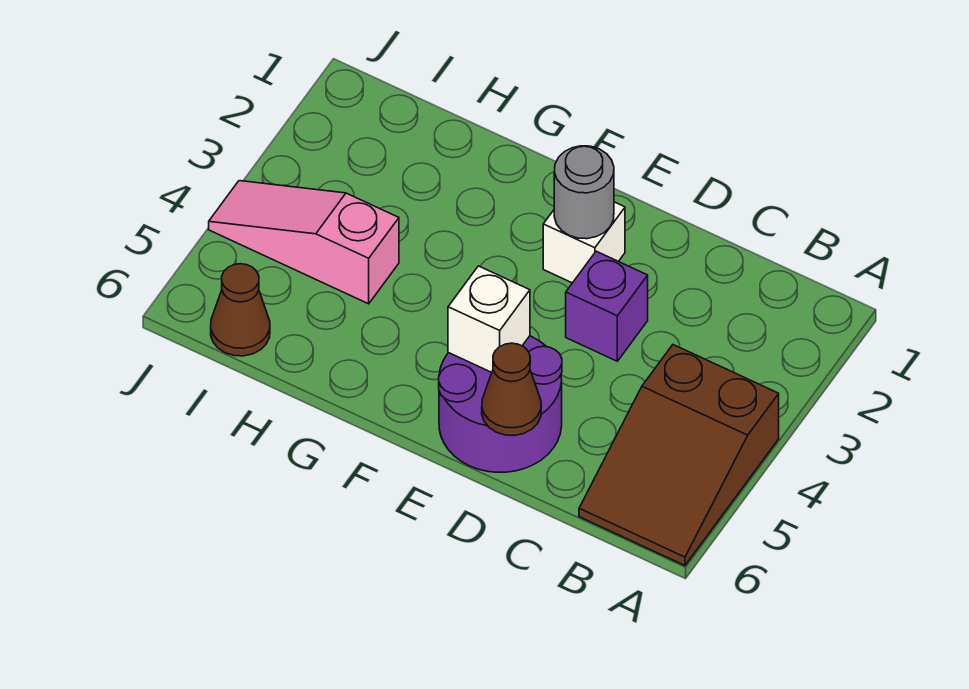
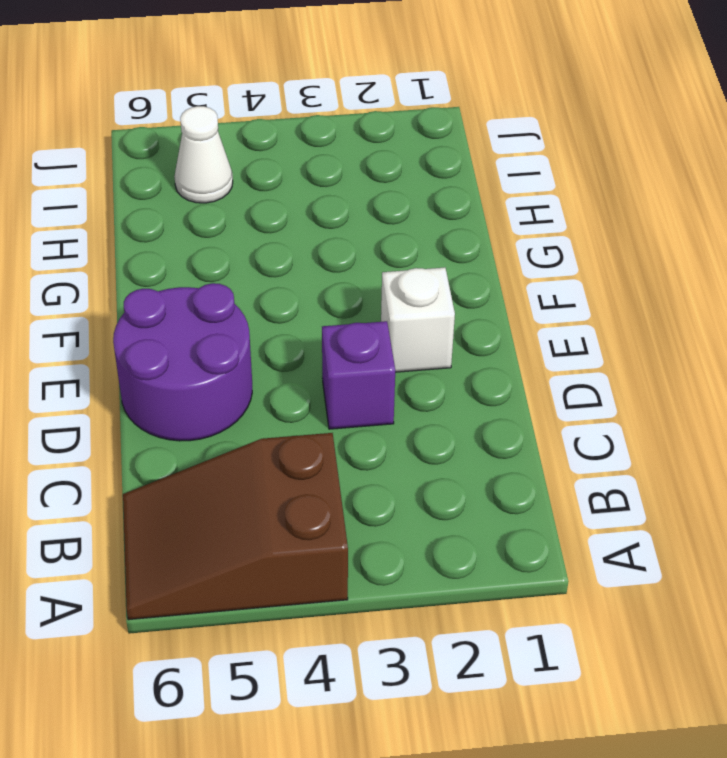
white cone I5 level 1 -> none
none -> pink slope H4:J4 level 1 top H
none -> brown cone I6 level 1

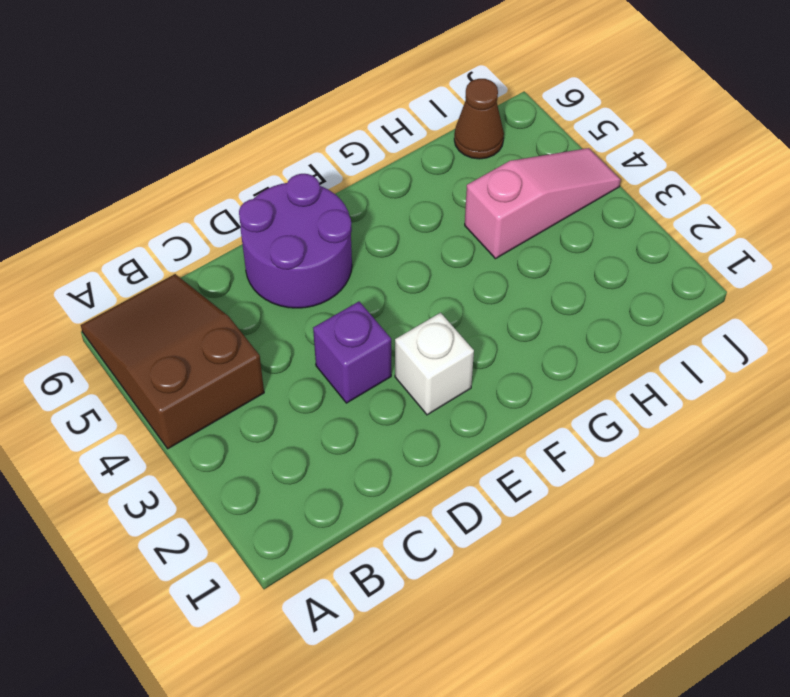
none -> brown cone D6 level 2
none -> grey round brick E2 level 2

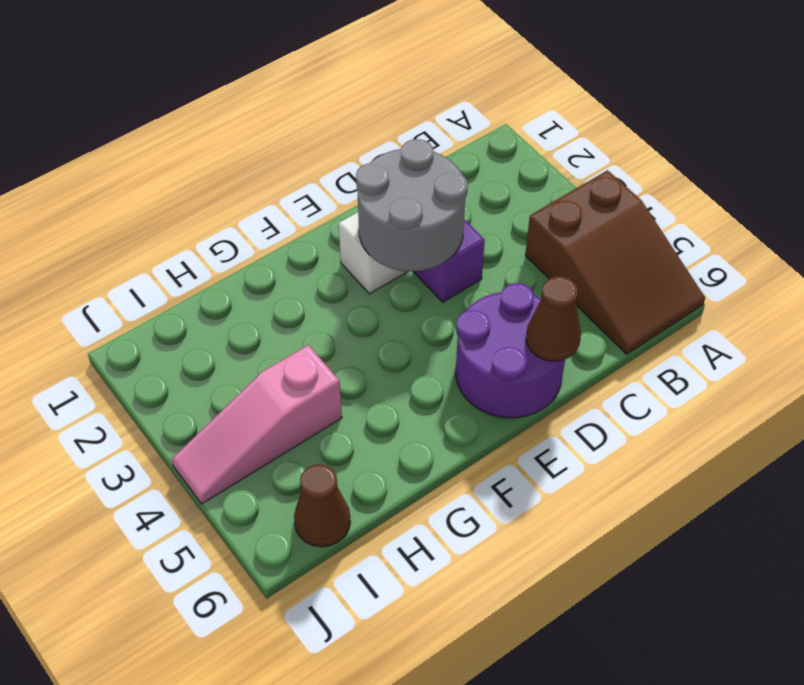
grey round brick D2:E3 level 2 -> grey round brick E2 level 2
none -> white brick E5 level 2

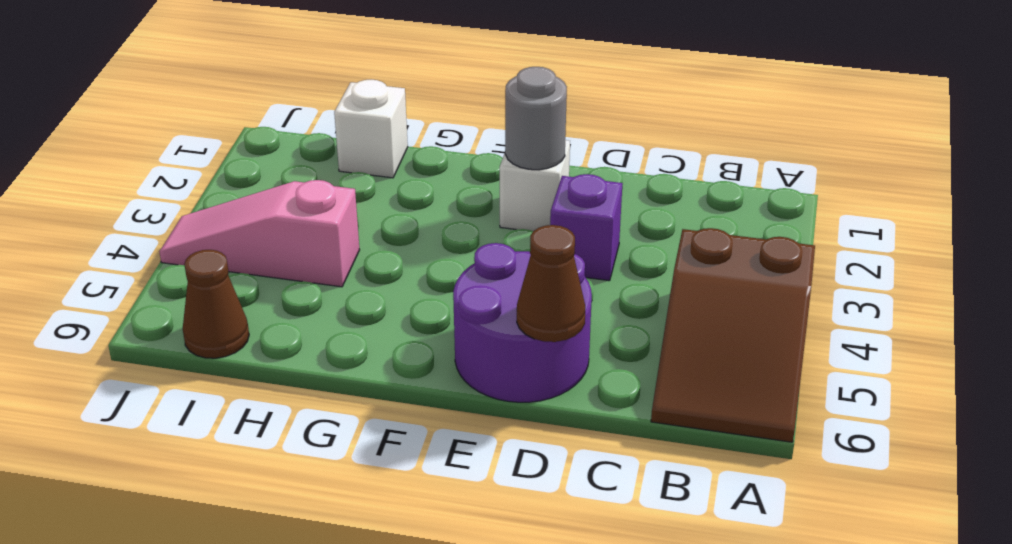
white brick H1 level 1 -> white brick E5 level 2

